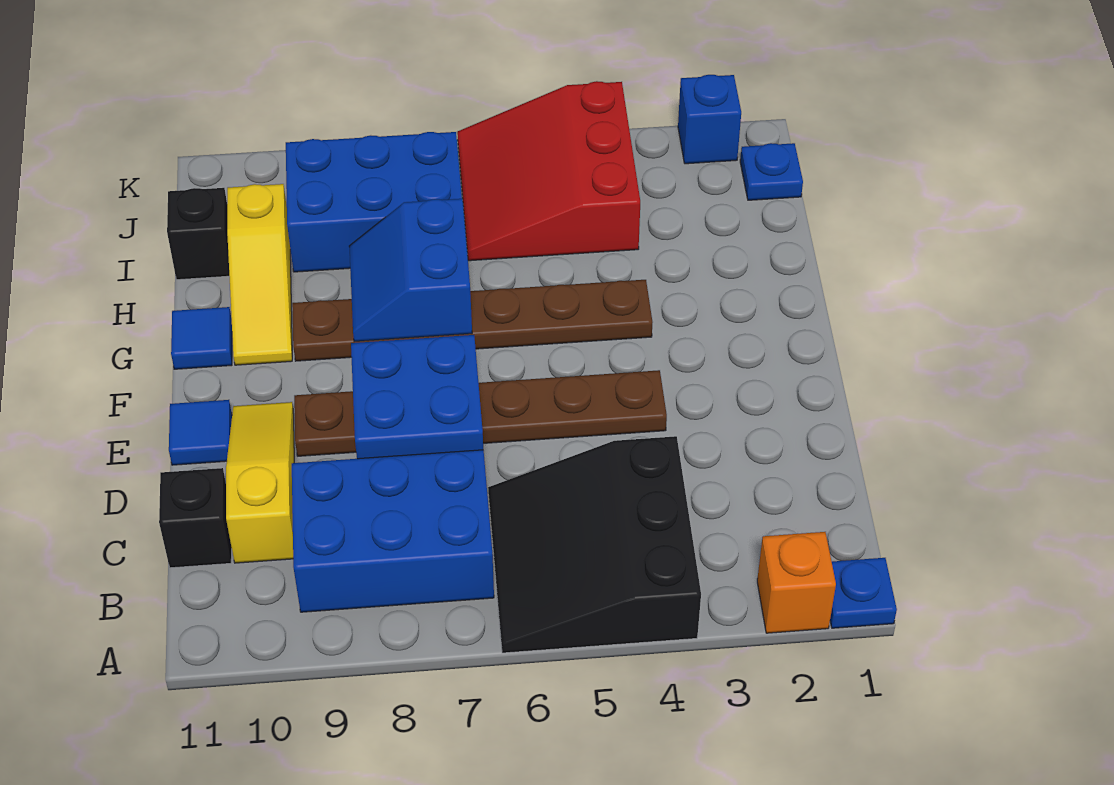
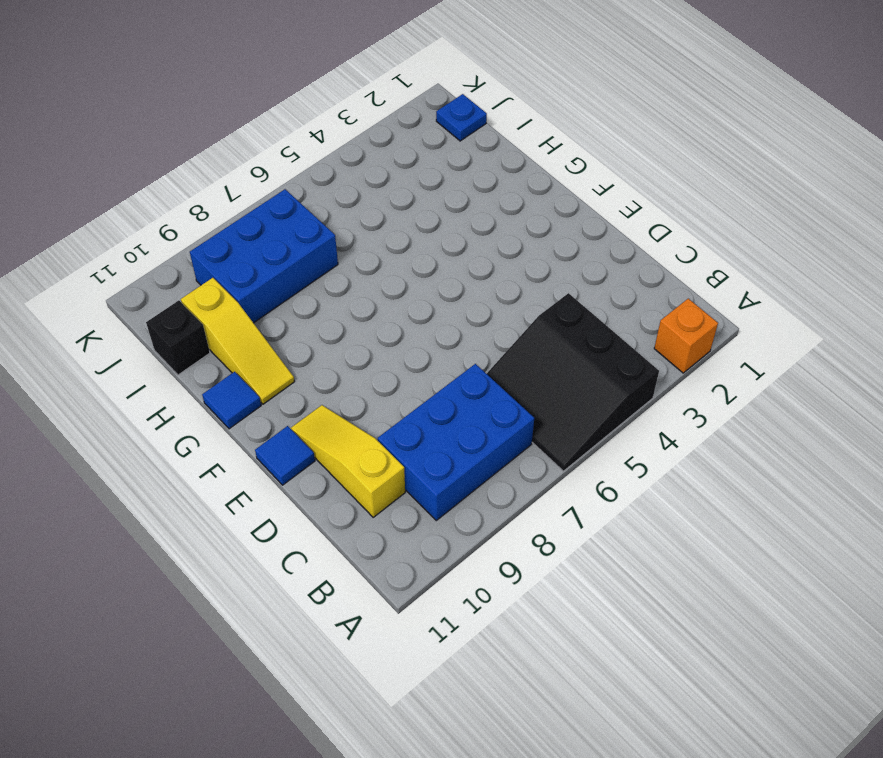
none -> blue plate A1 level 1
none -> black brick C11 level 1
none -> brown plate E4:E9 level 1

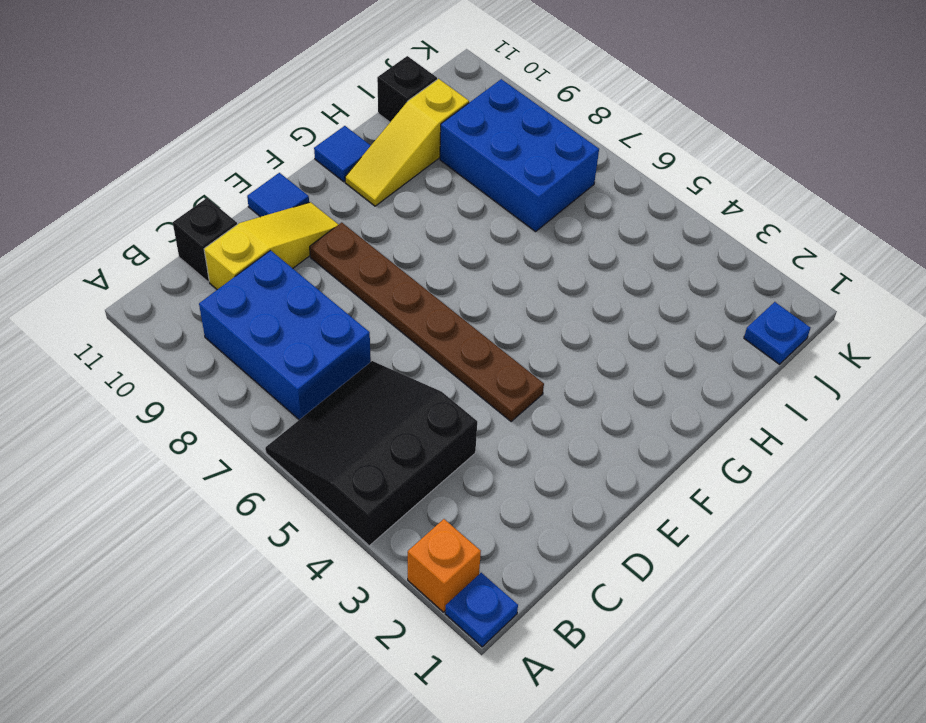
none -> brown plate G4:G9 level 1
none -> red slope I4:K6 level 1 top 4
none -> blue brick K2 level 1

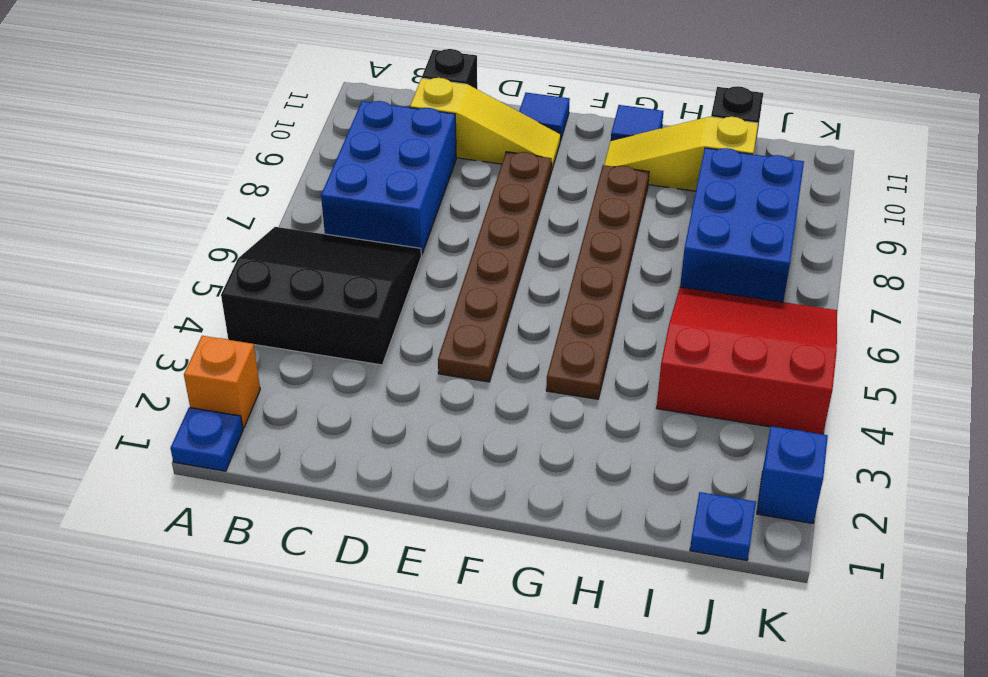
none -> blue brick D7:E8 level 2
none -> blue slope G7:H8 level 2 top 7

